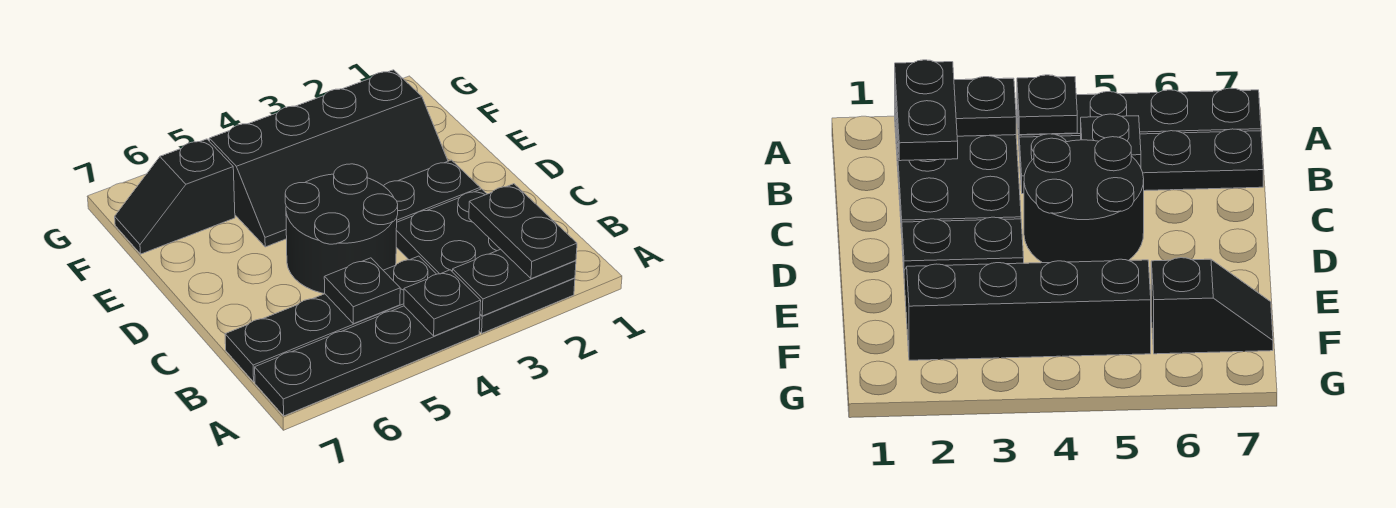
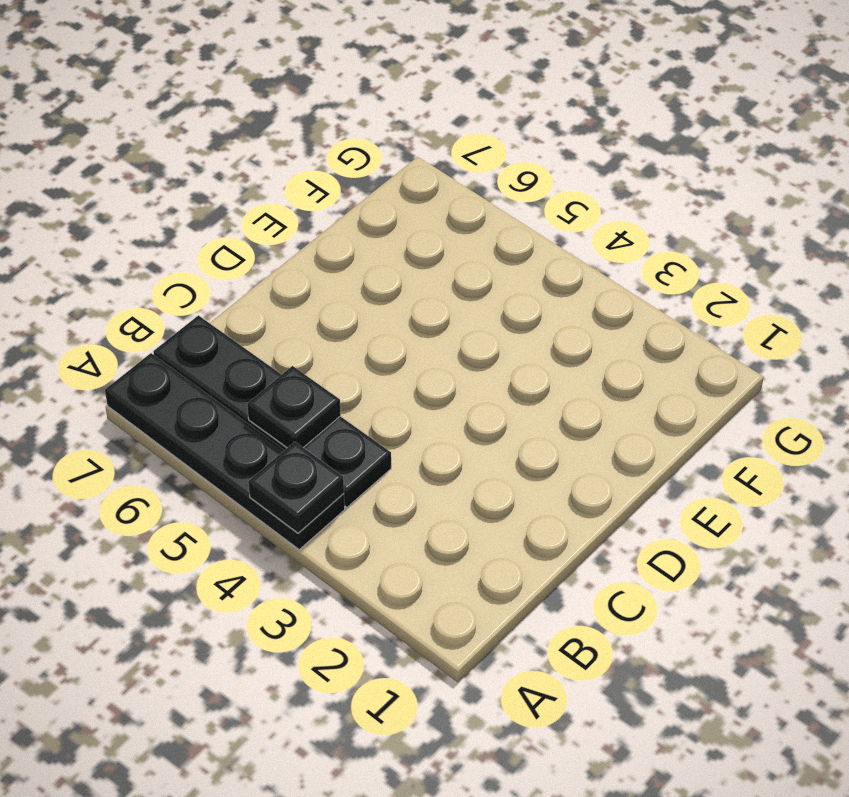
none -> black plate A2:C3 level 1
none -> black round brick C4:D5 level 1

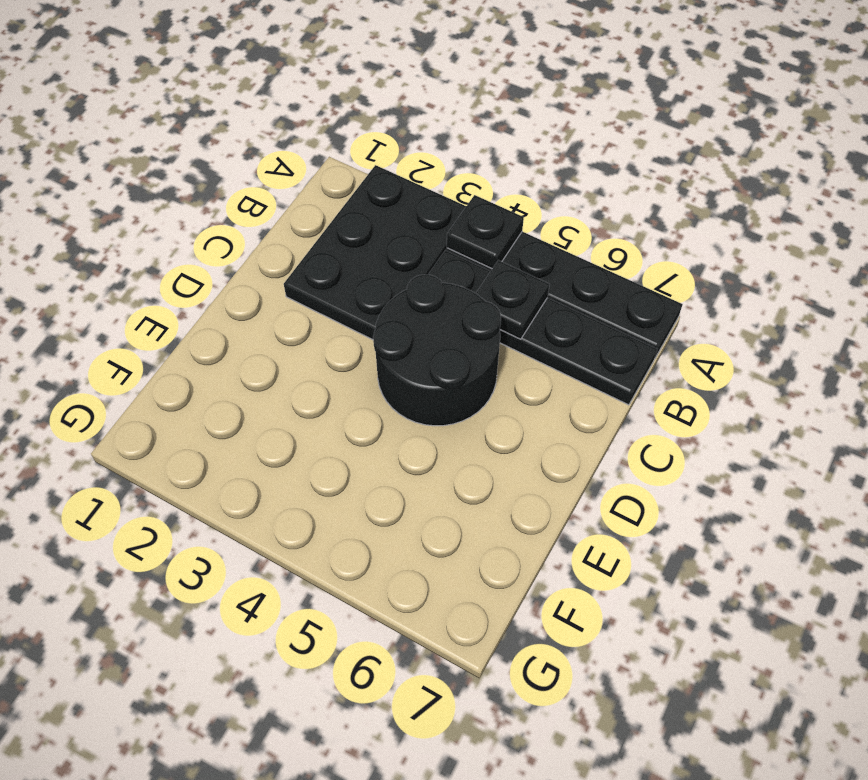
none -> black plate D2:D3 level 1
none -> black slope E2:F5 level 1 top F

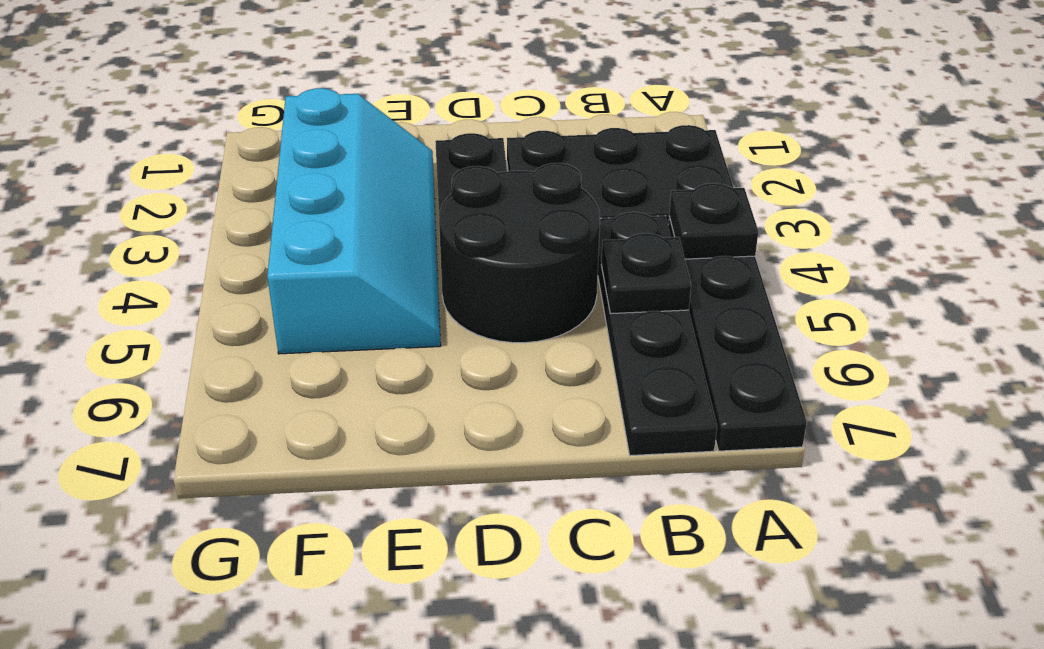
cyan slope E2:F5 level 1 top F -> black slope E2:F5 level 1 top F
none -> black slope F6:F7 level 1 top 6
none -> black plate A2:A3 level 2

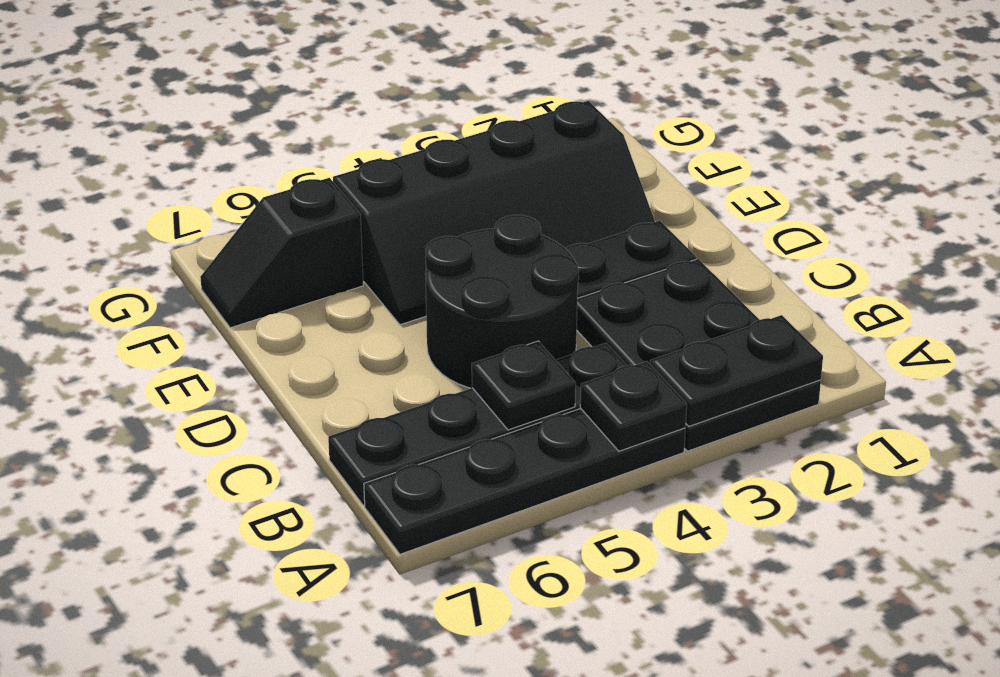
none -> black plate A2:B2 level 3

